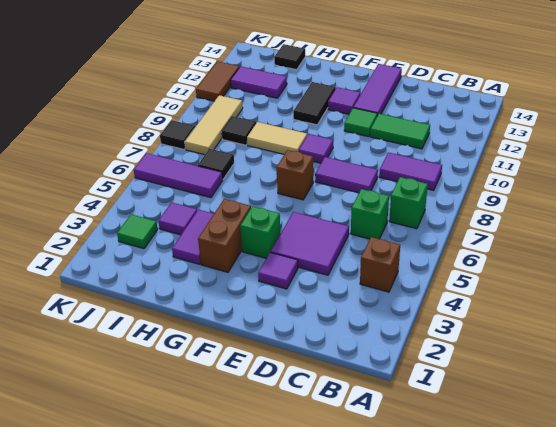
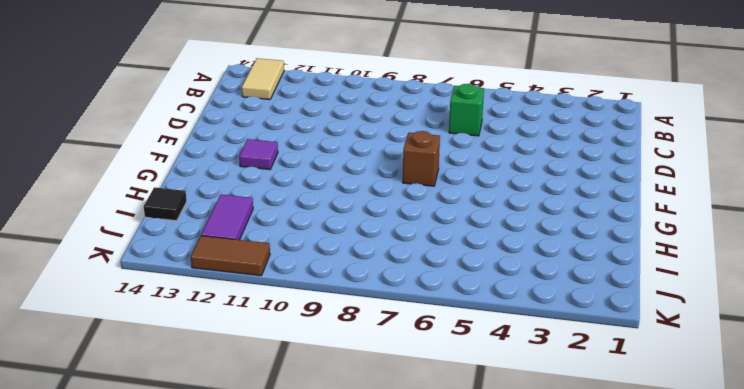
tan tile A13:B13 level 1 -> tan tile G9:H9 level 1
none -> brown brick B4 level 1
none -> green brick B7 level 1
none -> purple tile B9:C9 level 1

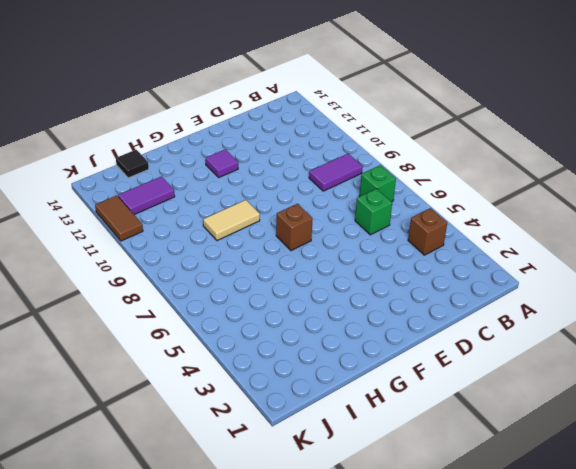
none -> green tile C11:D11 level 1
none -> purple tile D4:E5 level 1
none -> purple tile D8:E8 level 1

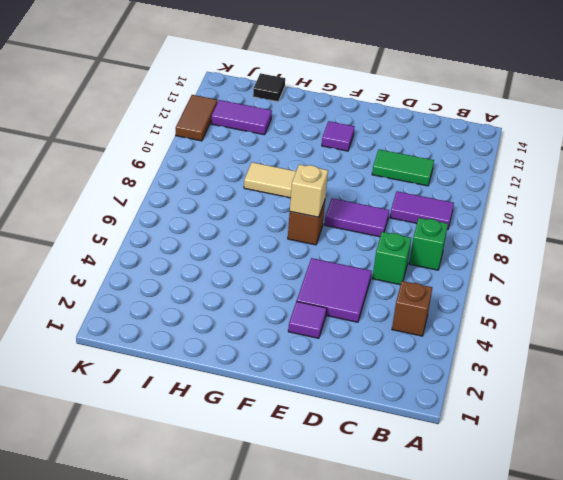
tan brick F7 level 2 -> none
none -> green tile E11 level 1
none -> purple tile E12:E14 level 1
none -> green brick F4 level 1

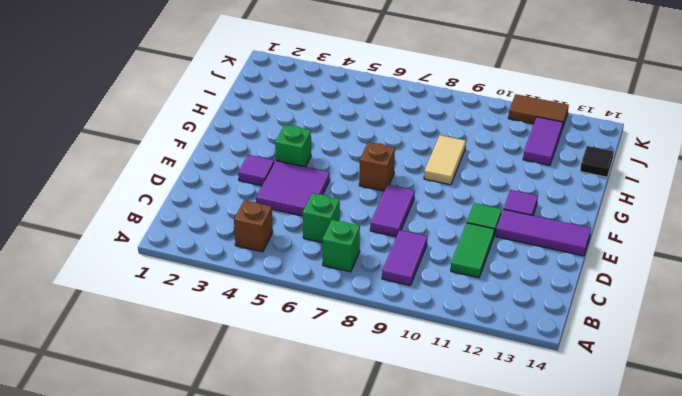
none -> purple tile F9 level 1
none -> brown brick G3:G4 level 1
none -> black tile G11:G12 level 1

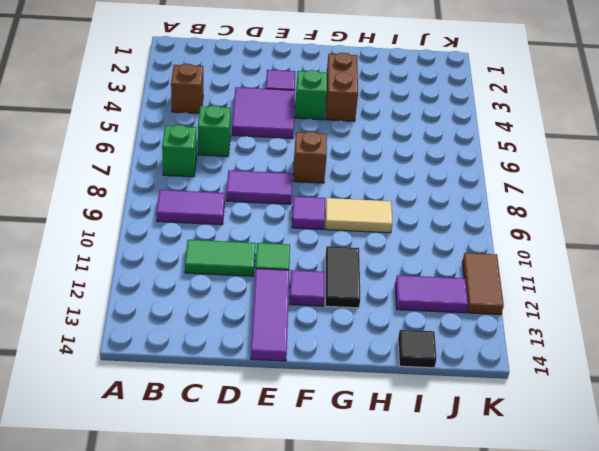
none -> purple tile H3:H4 level 1
none -> purple tile I4 level 1
none -> purple tile I6:K6 level 1

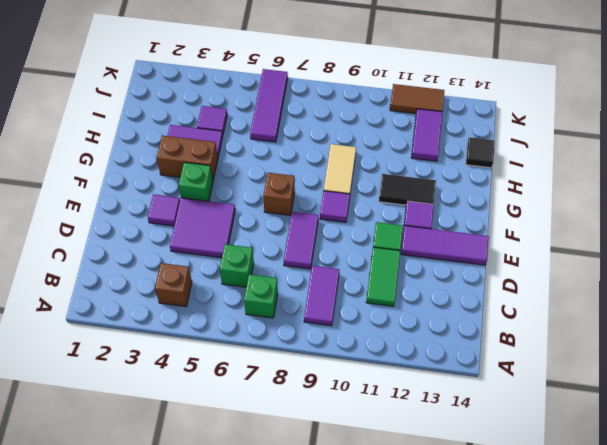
none -> black tile I7 level 1
none -> black tile I9 level 1
none -> green tile J3 level 1

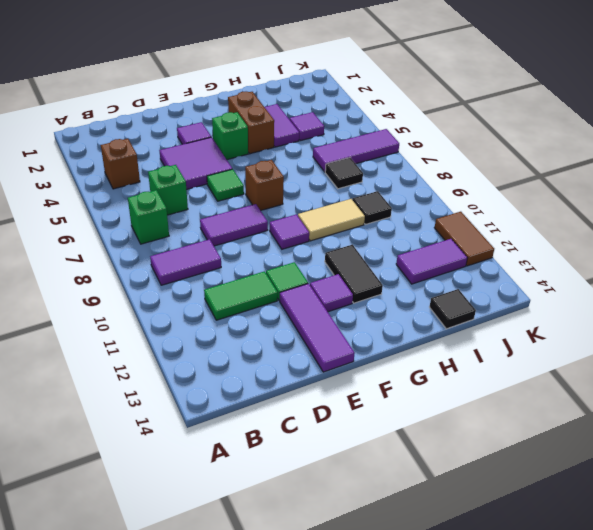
green tile E6 level 1 -> green tile J3 level 1
none -> tan tile J8:J10 level 1
none -> black tile K8 level 1

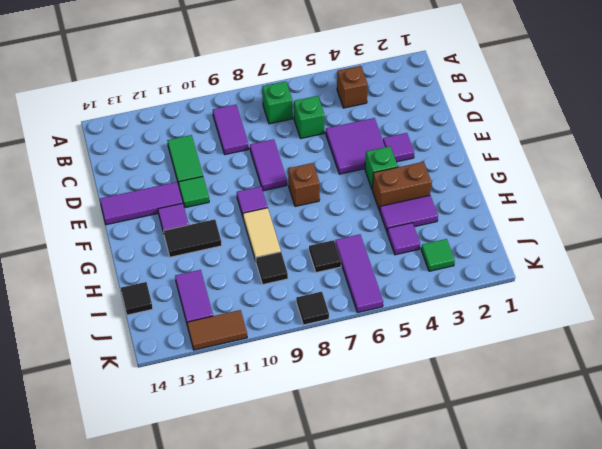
none -> tan tile J8:J10 level 1

